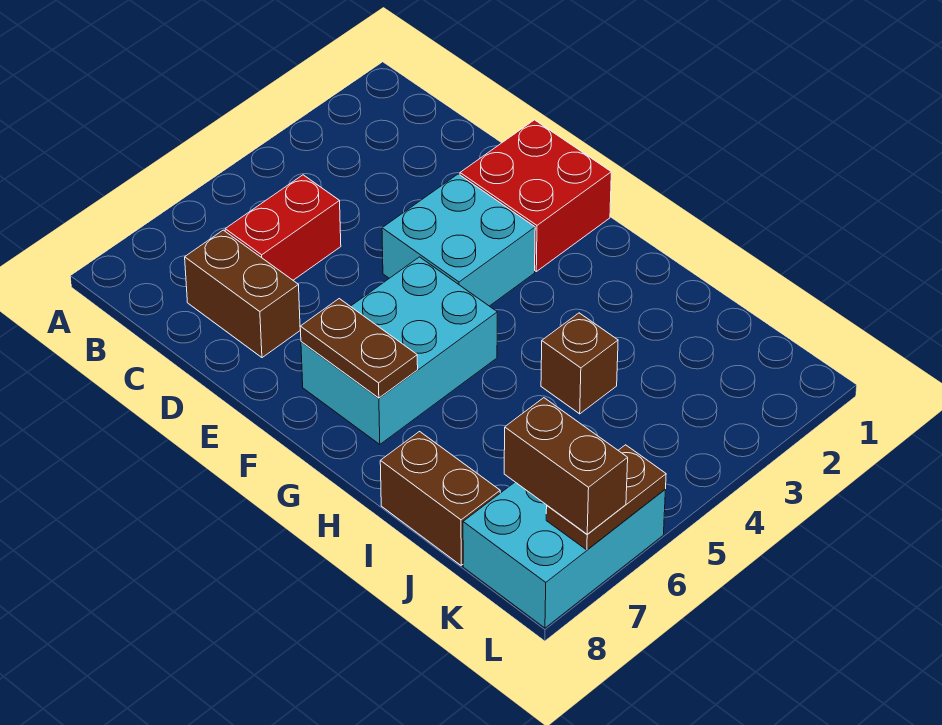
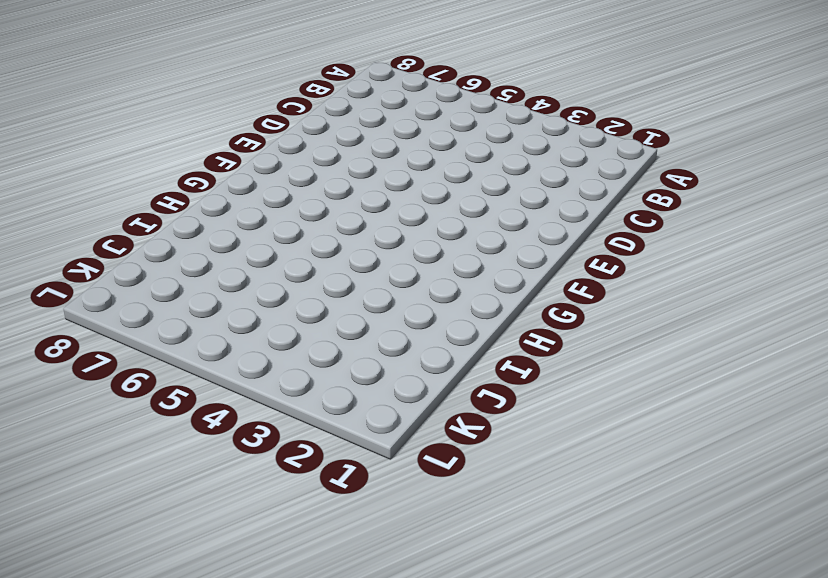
none -> red brick C5:C6 level 1
none -> brown brick C7:D7 level 1

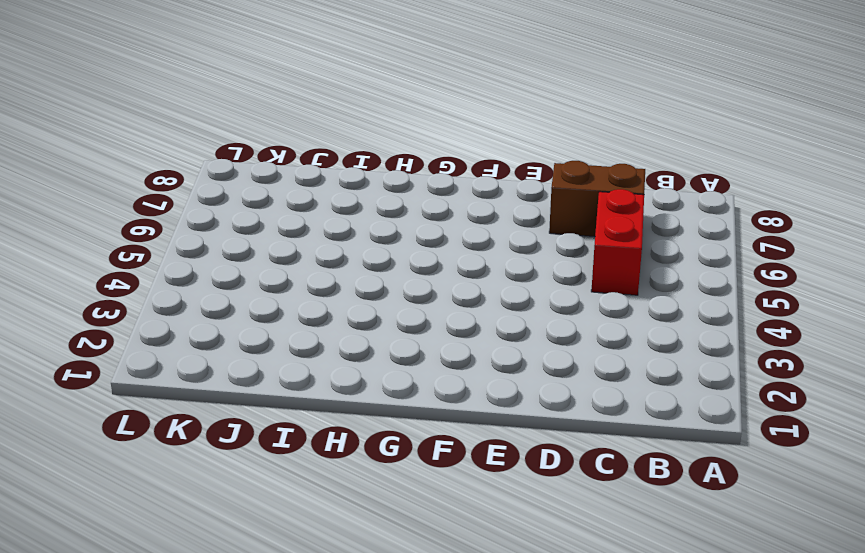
none -> red brick E1:F2 level 1
none -> cyan brick E3:F4 level 1

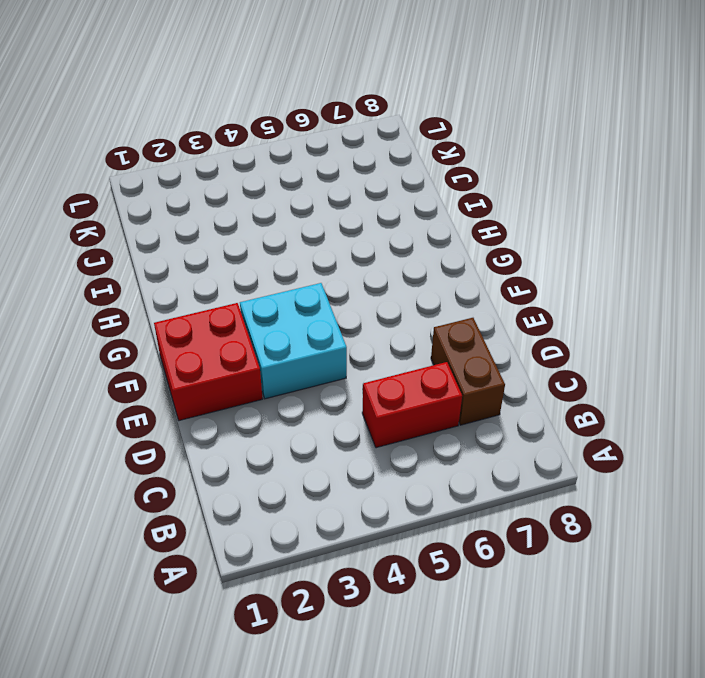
none -> cyan brick F5:G7 level 1
none -> brown brick I4 level 1

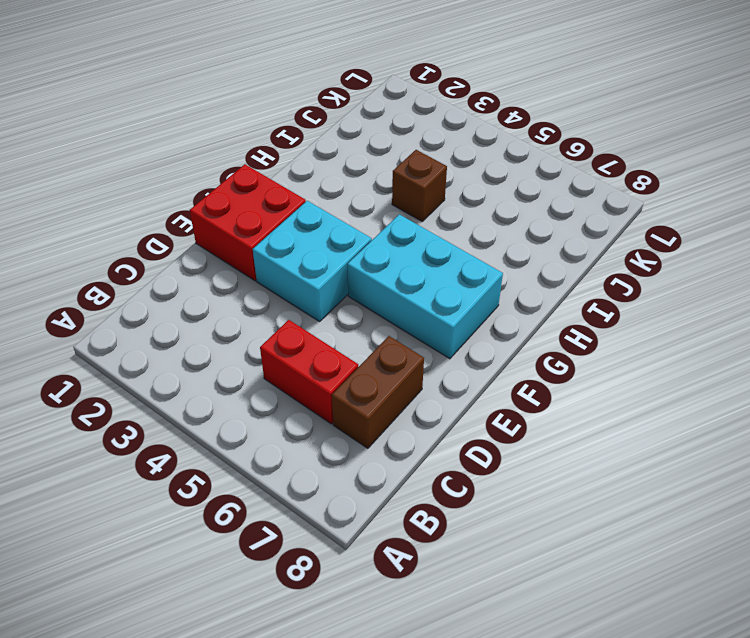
none -> brown brick I8:J8 level 1
none -> cyan brick K6:L8 level 1

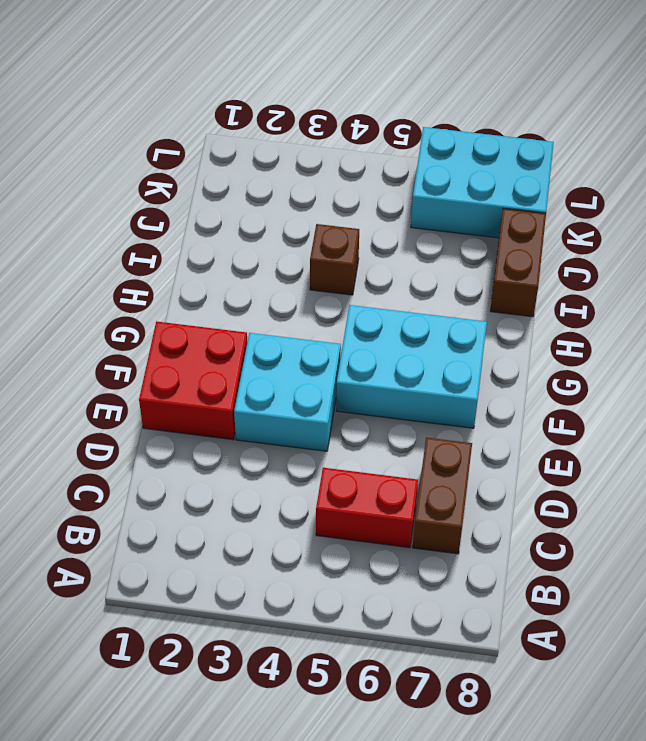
none -> brown plate F7:G7 level 2
none -> brown plate L6:L7 level 2

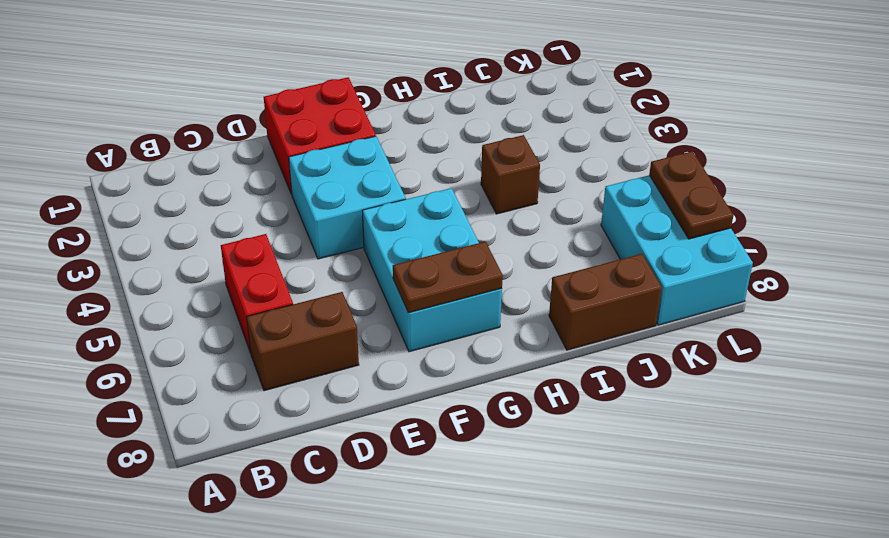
none -> brown brick K7:L7 level 3

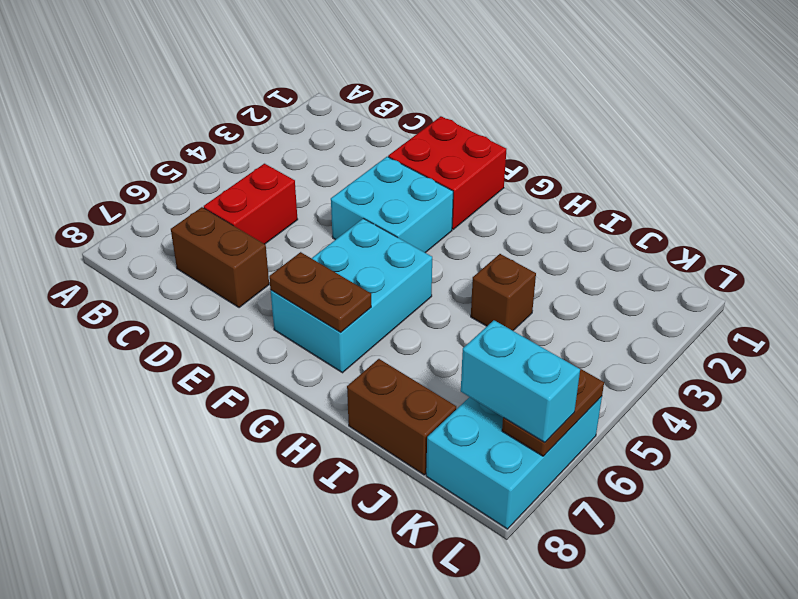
cyan brick K7:L7 level 3 -> brown brick K7:L7 level 3

